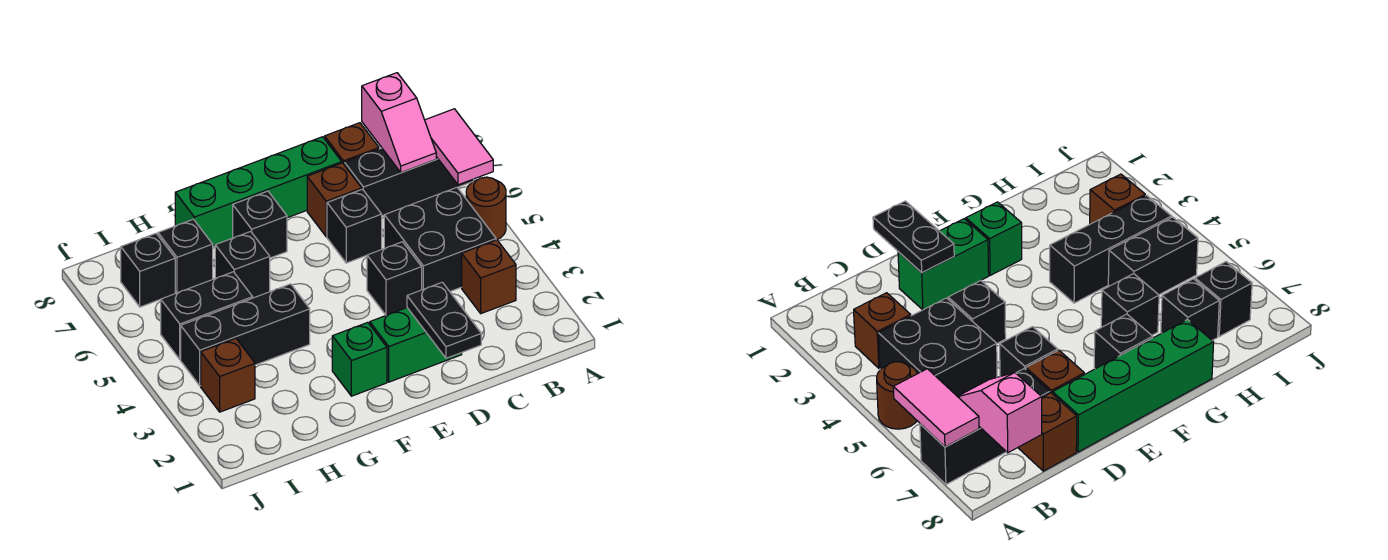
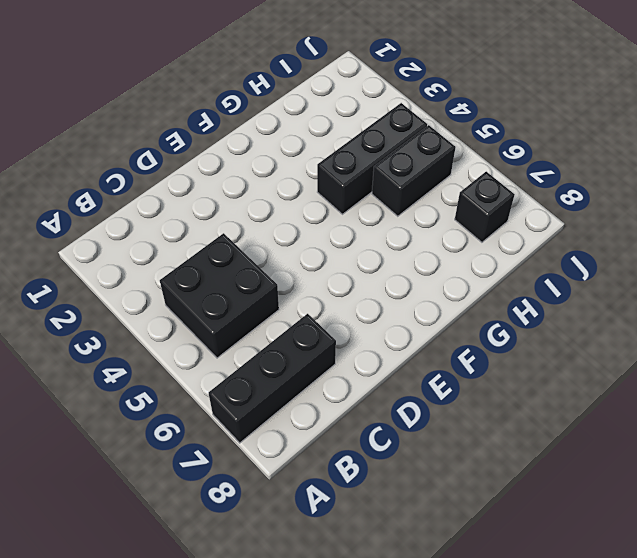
none -> brown round brick A5 level 1
none -> brown brick B3 level 1
none -> brown brick C8 level 1

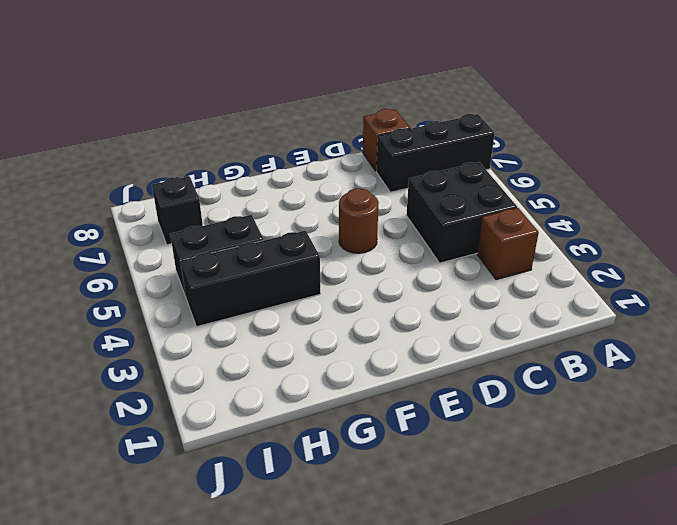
brown round brick E5 level 1 -> brown round brick A5 level 1
none -> green brick D2:E2 level 1
none -> black brick D4 level 1
none -> black brick D6 level 1

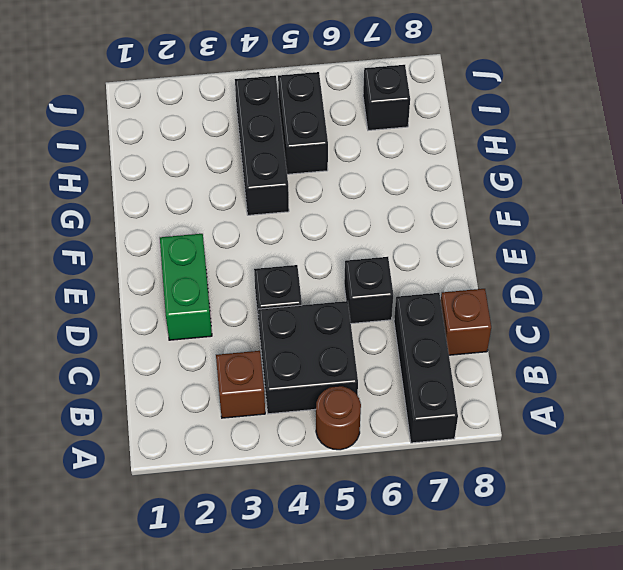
none -> brown brick D7 level 1
none -> green brick D8:G8 level 1
none -> green brick F2 level 1

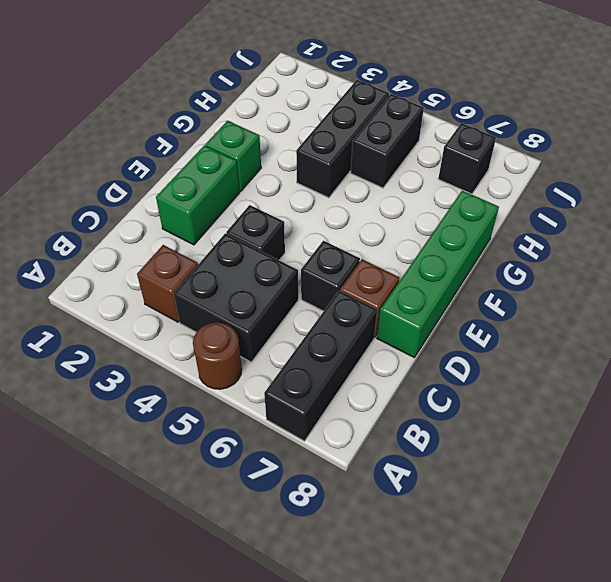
none -> brown brick C8 level 1
none -> black brick F7 level 1
none -> black brick G6 level 1

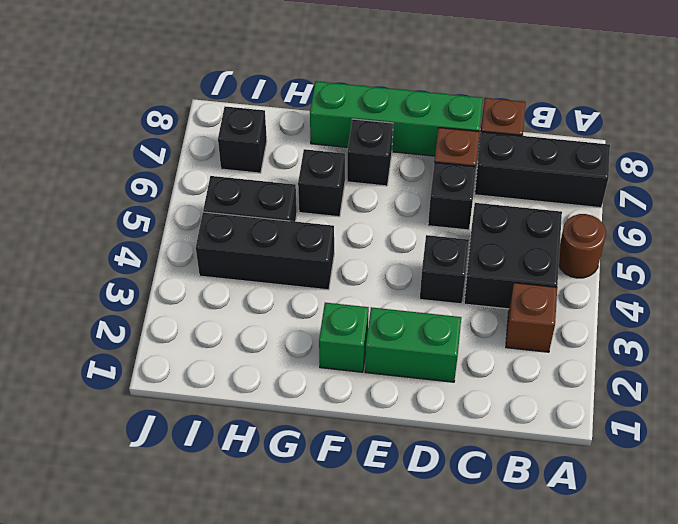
none -> black brick H7 level 1
none -> brown brick I3 level 1
none -> pink tile A6:A7 level 2

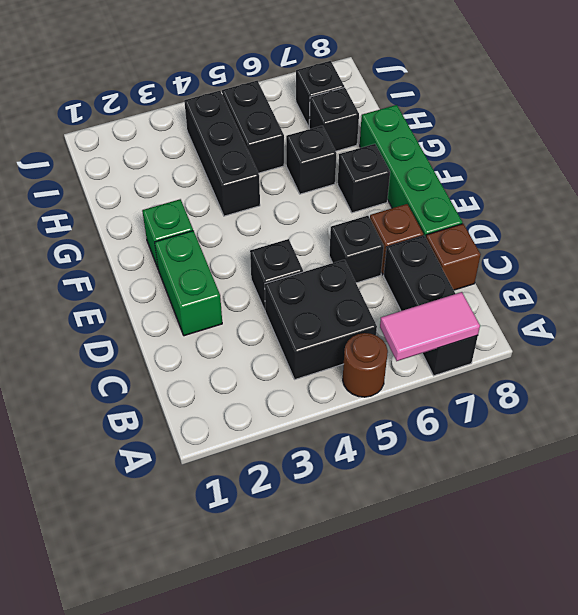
none -> brown brick B3 level 1
none -> brown brick I3 level 1
none -> pink slope B7:B8 level 2 top 8

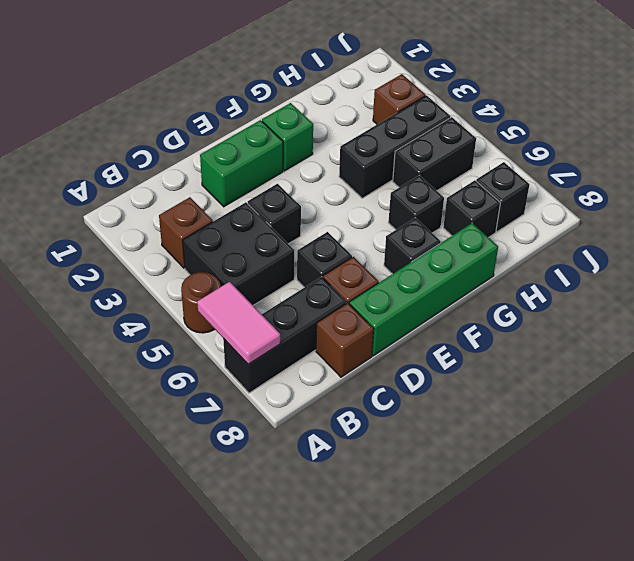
none -> pink slope B7:B8 level 2 top 8
none -> black plate D1:D2 level 2

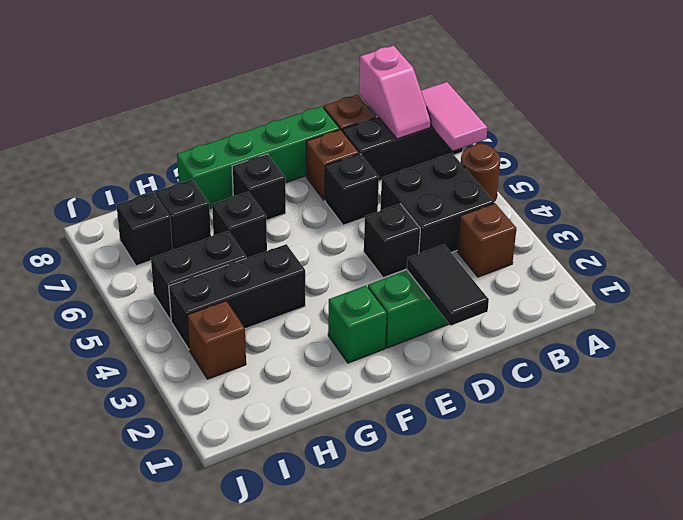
black tile D1:D2 level 2 -> black plate D1:D2 level 2

